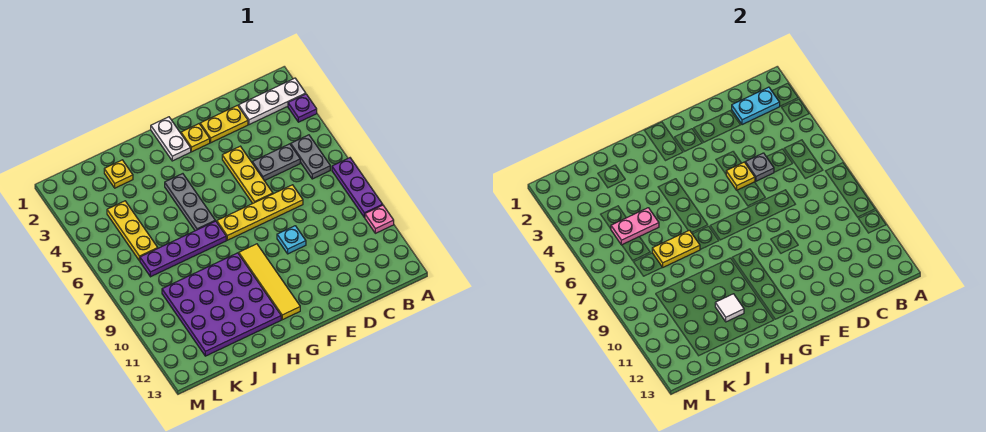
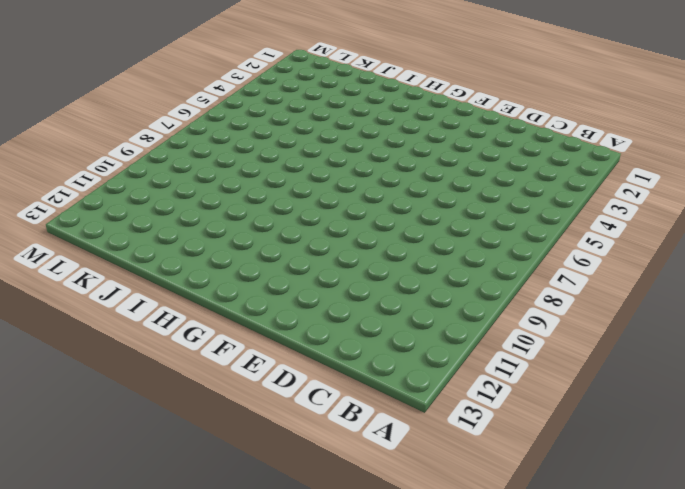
none -> white plate A2:C2 level 1
none -> purple plate A3 level 1
none -> purple plate A7:A9 level 1

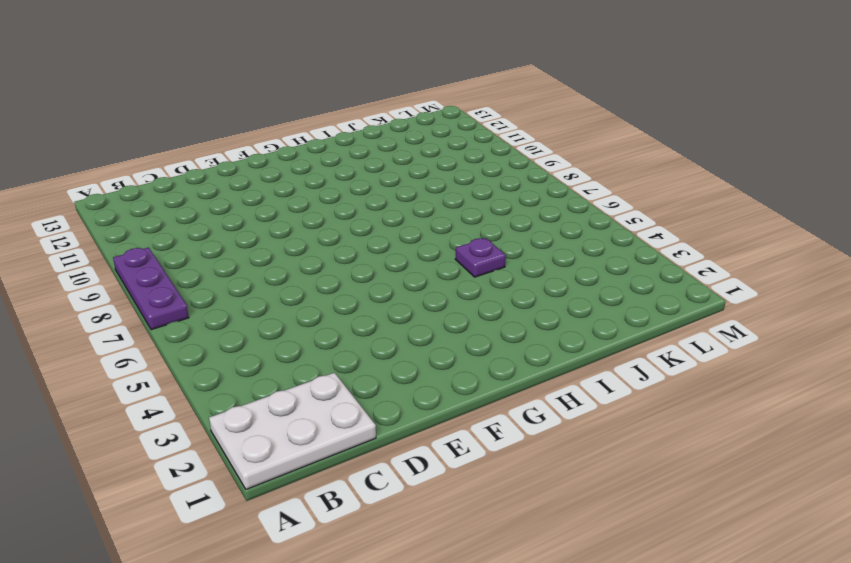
white plate A1:C2 level 1 -> white plate A2:C2 level 1
purple plate I5 level 1 -> purple plate A3 level 1
none -> pink plate A10 level 1
none -> grey plate B5:B6 level 1
none -> grey plate C5:D5 level 1

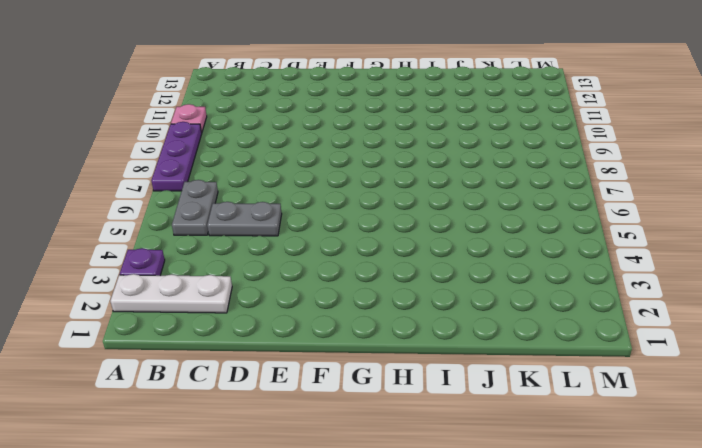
none -> yellow plate D2:E2 level 1
none -> yellow plate D7:G7 level 1
none -> yellow plate E4:E6 level 1

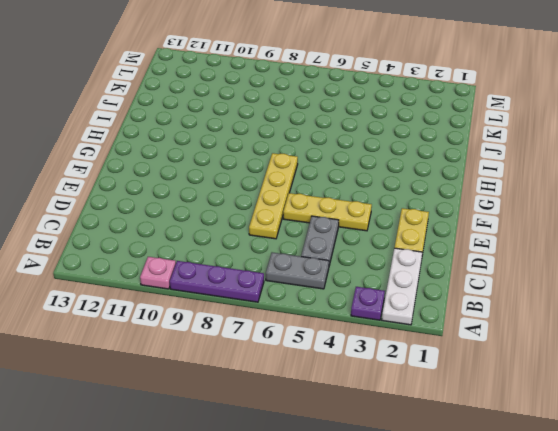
none -> cyan plate E9 level 1
none -> yellow plate F2 level 1
none -> white plate G1:G2 level 1

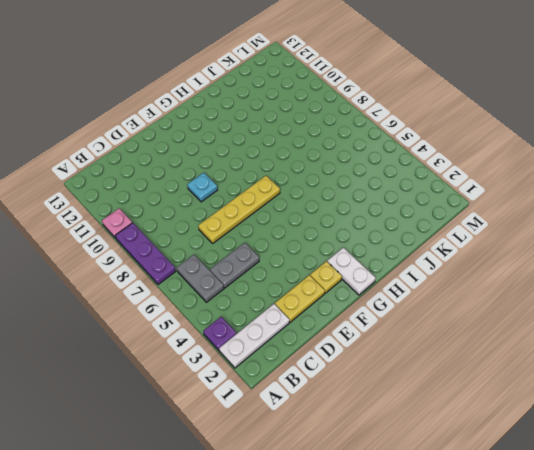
none -> yellow plate E4:E6 level 1
none -> yellow tile G9:G12 level 1
none -> grey plate H4:H6 level 1

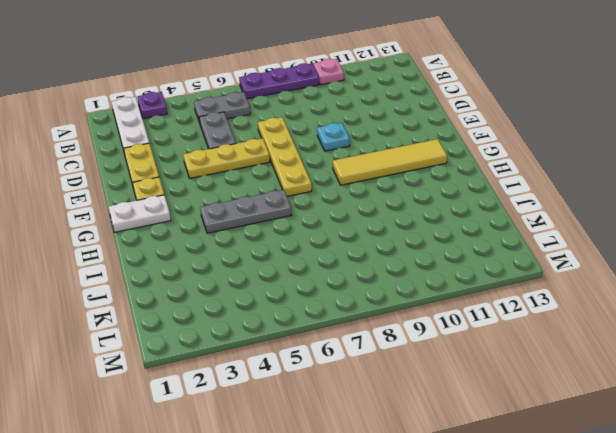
none -> purple plate H7:K7 level 1
none -> purple plate H9:K12 level 1
none -> yellow plate J2 level 1

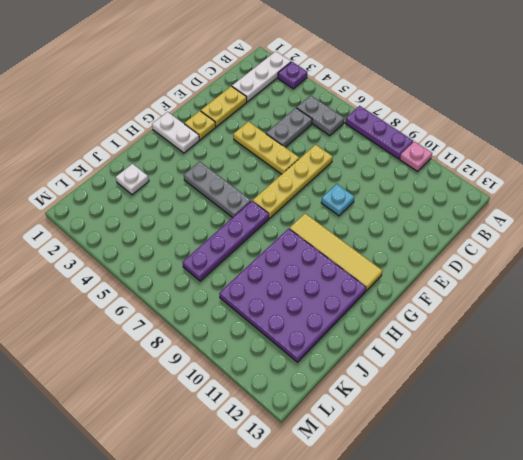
white plate J2 level 1 -> yellow plate J2 level 1
none -> yellow plate K4:K6 level 1
none -> cyan plate B2:C2 level 2
none -> grey plate D5 level 2

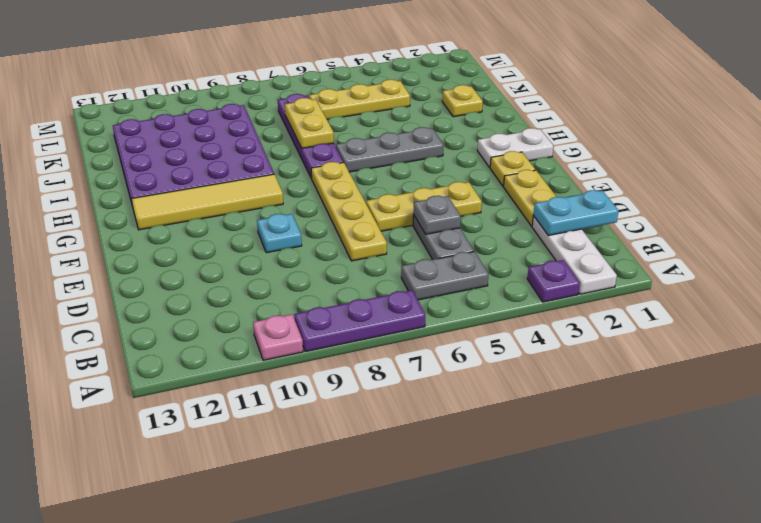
cyan plate C1:C2 level 2 -> cyan plate B2:C2 level 2
none -> yellow plate E5 level 2
none -> white tile I11 level 2
none -> pink plate J5:K5 level 2

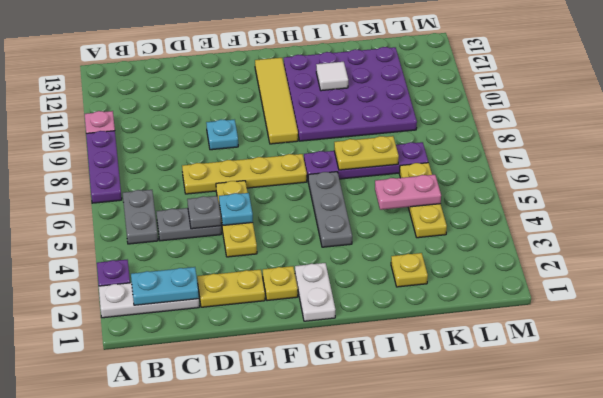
cyan plate E5 level 2 -> yellow plate E5 level 2

